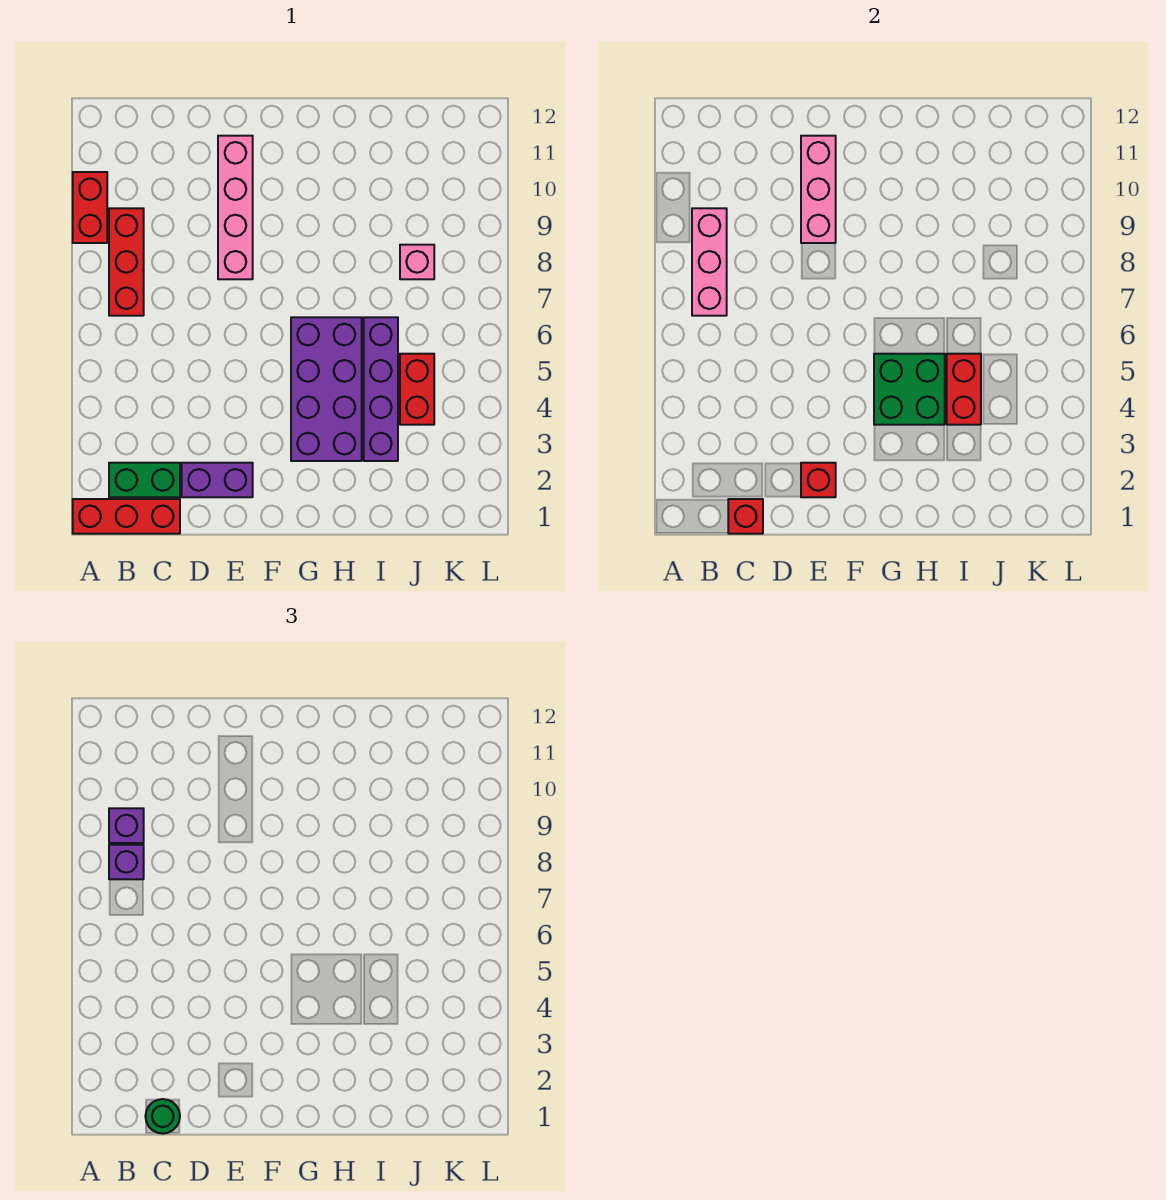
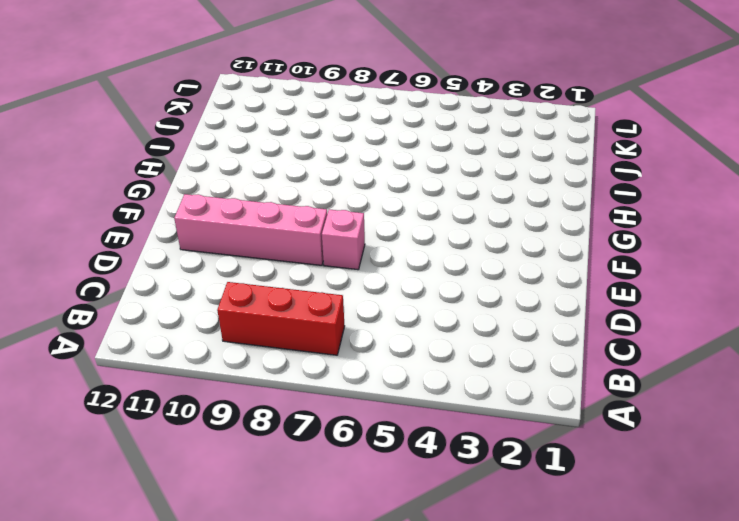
pink brick E7 level 1 -> pink brick J8 level 1
none -> red brick A1:C1 level 1
none -> red brick A9:A10 level 1
none -> green brick B2:C2 level 1

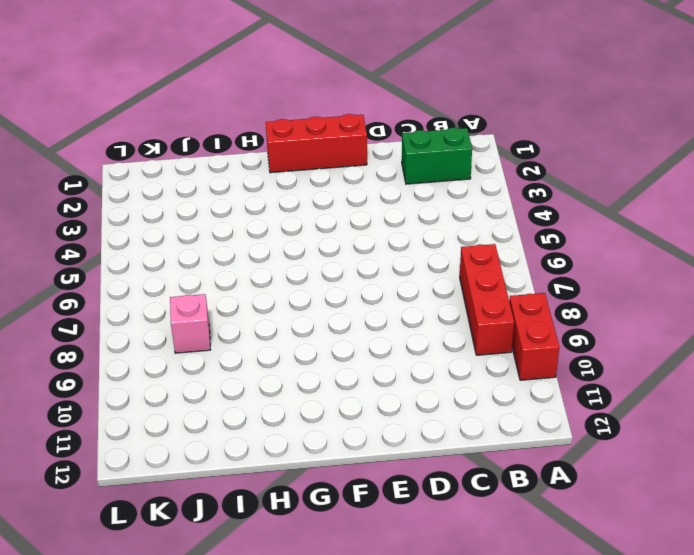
red brick E1:G1 level 1 -> red brick A1:C1 level 1
none -> purple brick D2:E2 level 1
none -> pink brick E8:E11 level 1
none -> purple brick G3:H6 level 1

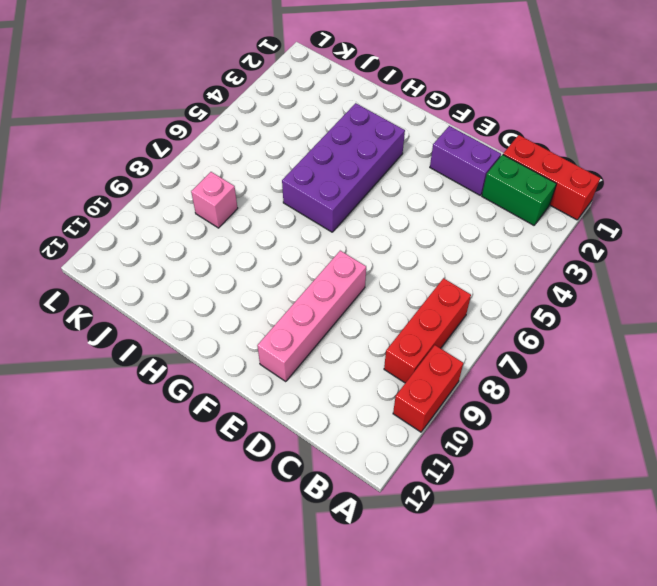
none -> purple brick I3:I6 level 1
none -> red brick J4:J5 level 1
none -> pink brick B7:B9 level 2

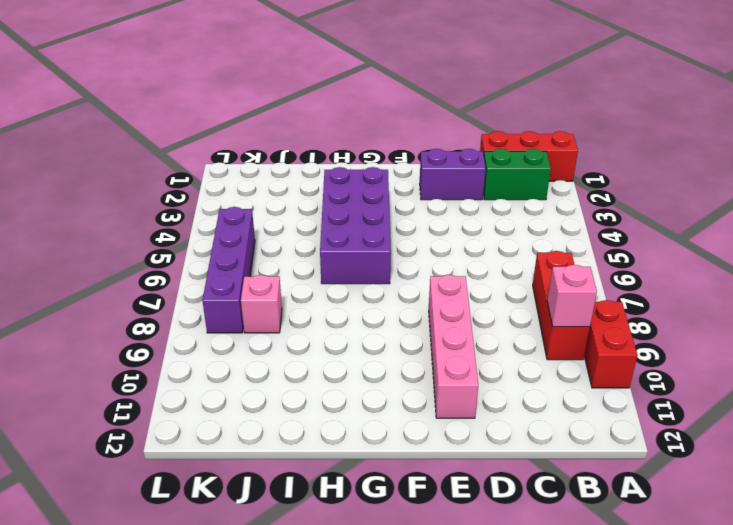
pink brick B9 level 2 -> pink brick B7:B9 level 2
purple brick K5:K8 level 1 -> purple brick I3:I6 level 1
none -> red brick J4:J5 level 1
none -> red brick C1 level 2
none -> red brick E2 level 2

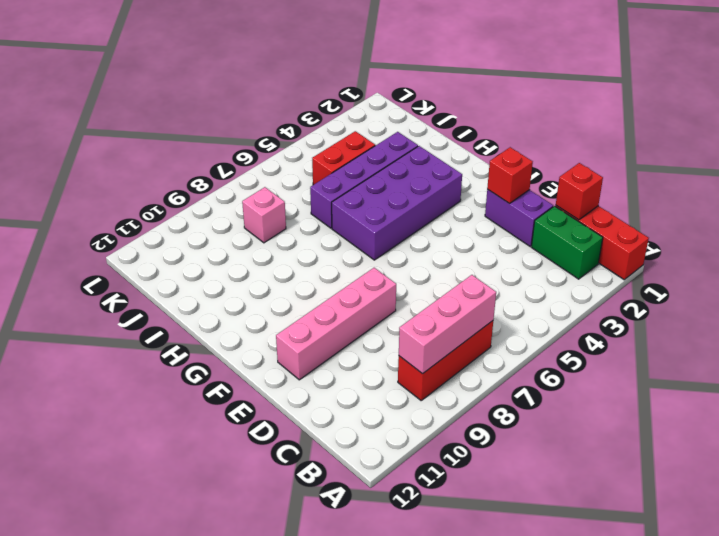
none -> red brick A9:A10 level 1
none -> pink brick E9:E11 level 2
none -> green brick G4:H5 level 2

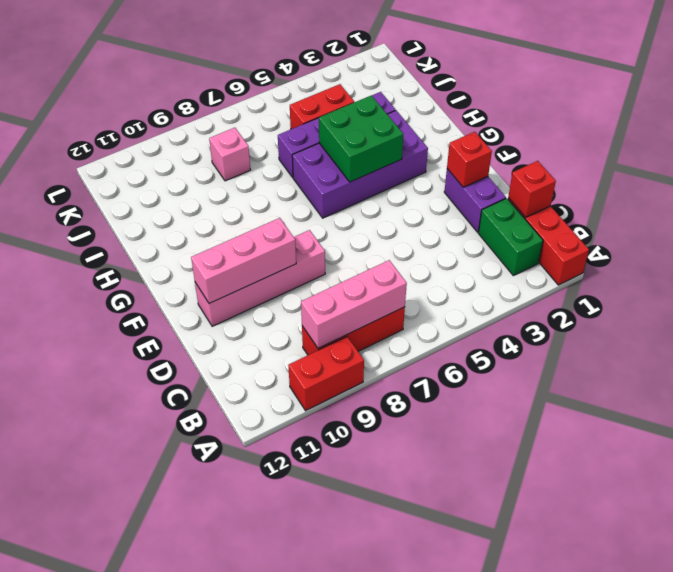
none -> red brick I4:I5 level 2
none -> purple brick B8 level 3
none -> purple brick B9 level 3

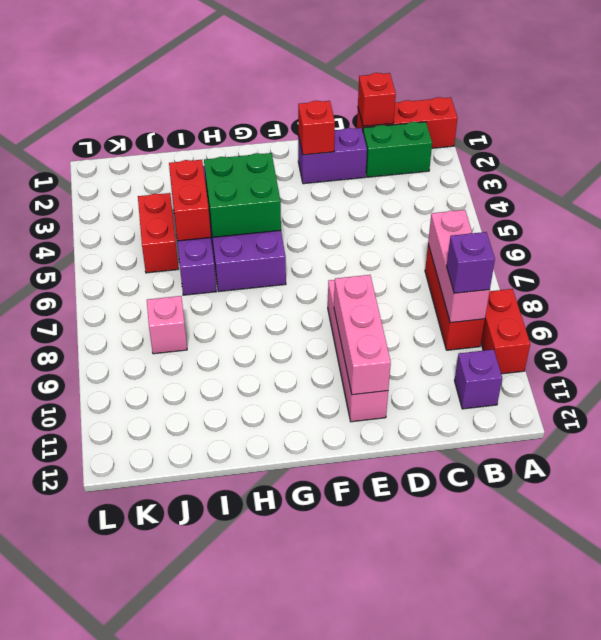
purple brick B11 level 1 -> purple brick B8 level 3
none -> green round brick C1 level 3

